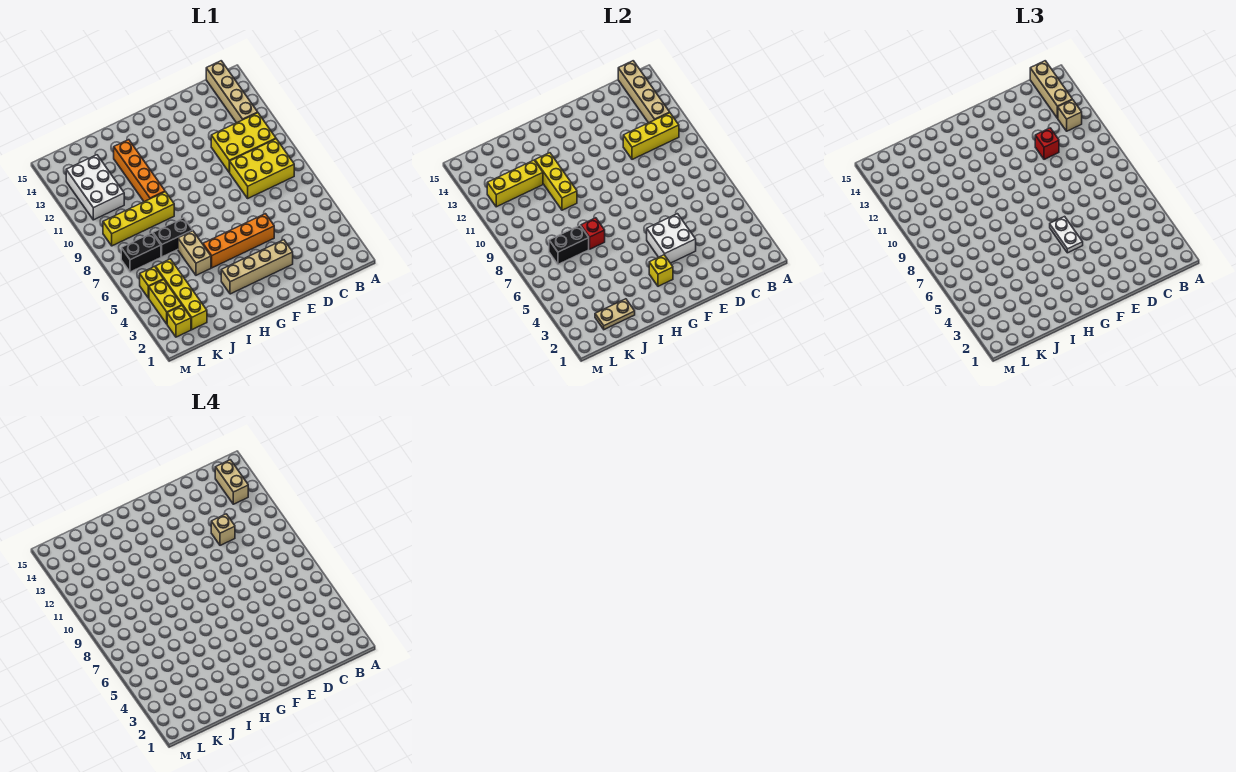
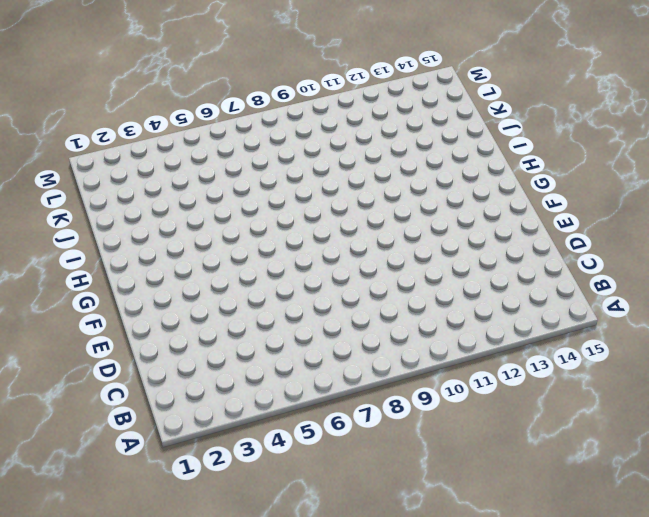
none -> yellow brick B8:D9 level 1
none -> yellow brick B10:D11 level 1
none -> tan brick B12:B15 level 1
none -> tan brick E3:H3 level 1

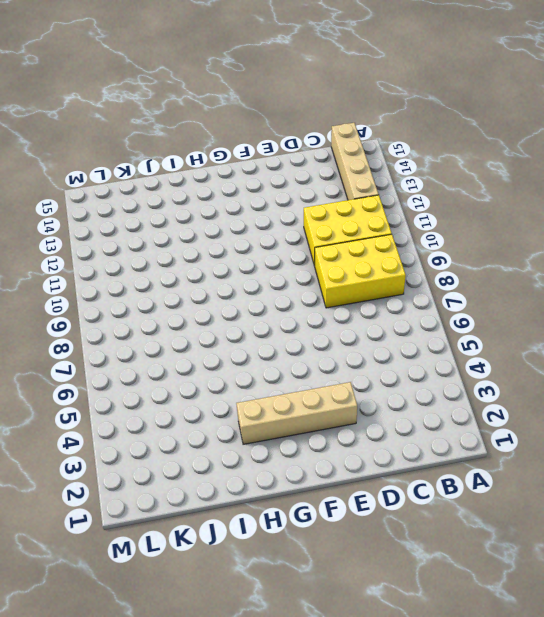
none -> orange brick E5:H5 level 1
none -> tan brick I5:I6 level 1
none -> black brick I7:J7 level 1
none -> yellow brick I9:L9 level 1

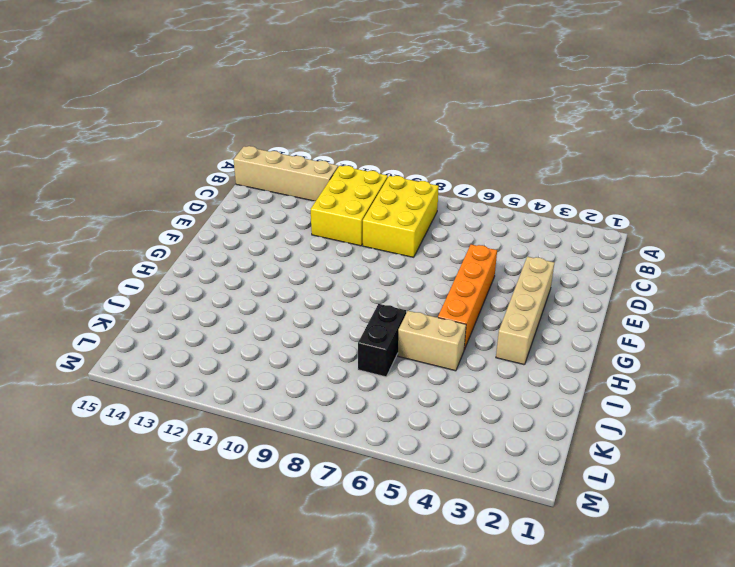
none -> yellow brick I9:L9 level 1
none -> orange brick I10:I13 level 1
none -> yellow brick K2:K5 level 1
none -> black brick K7:L7 level 1

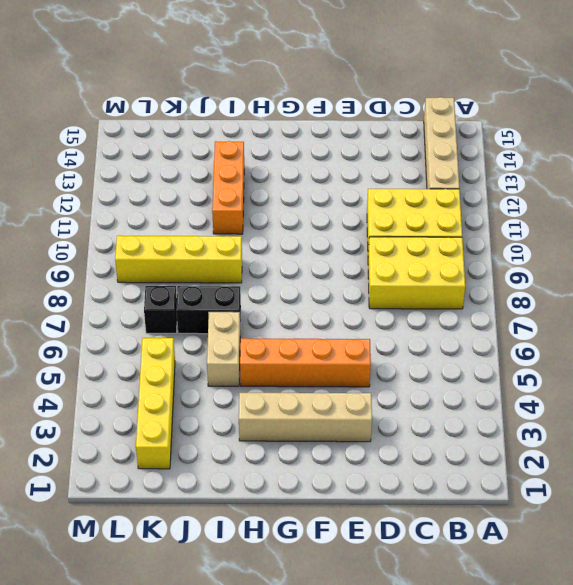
orange brick I11:I13 level 1 -> orange brick I10:I13 level 1
black brick K7 level 1 -> black brick K7:L7 level 1
none -> white brick K11:L13 level 1
none -> yellow brick L2 level 1
none -> yellow brick L3:L4 level 1
none -> yellow brick L5 level 1

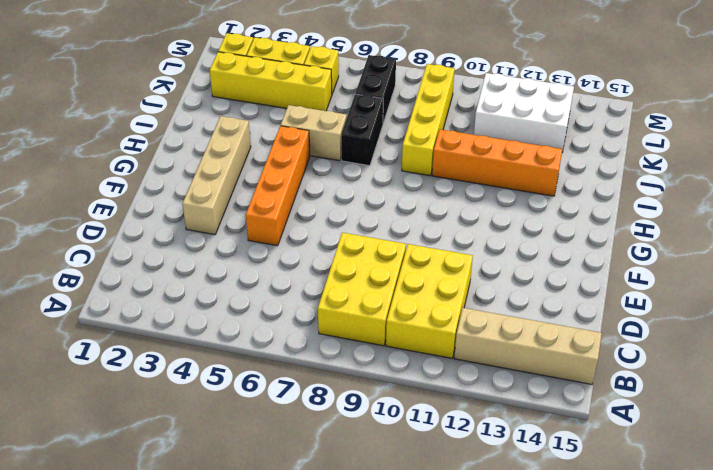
none -> yellow brick B11:D11 level 2
none -> tan brick B12:B15 level 2
none -> white brick E4:F5 level 2
none -> yellow brick G3 level 2

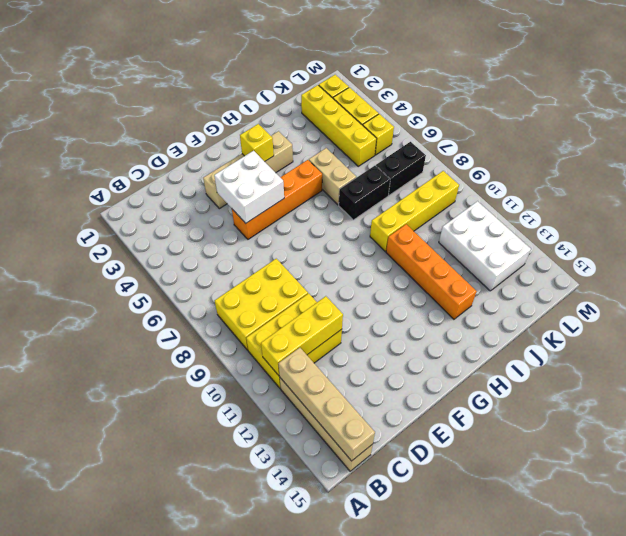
none -> red brick I7 level 2
none -> yellow brick I10:I12 level 2
none -> tan plate J2:K2 level 2
none -> black brick J7:K7 level 2

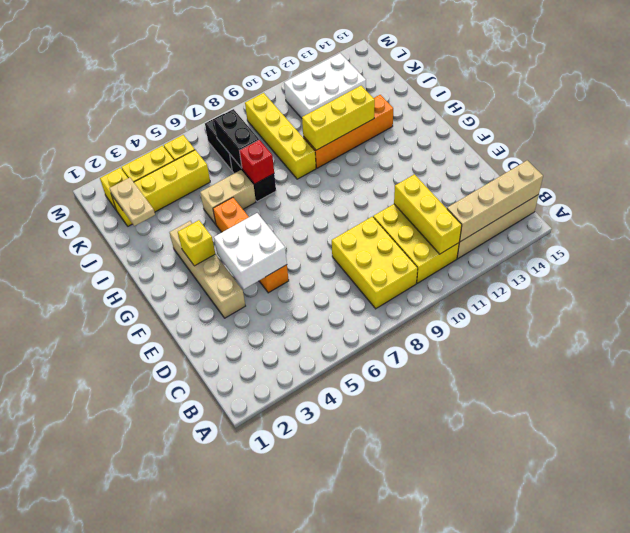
none -> yellow brick J12:L12 level 2
none -> tan brick B12 level 3
none -> tan brick B13:B15 level 3
none -> red brick D11 level 3

